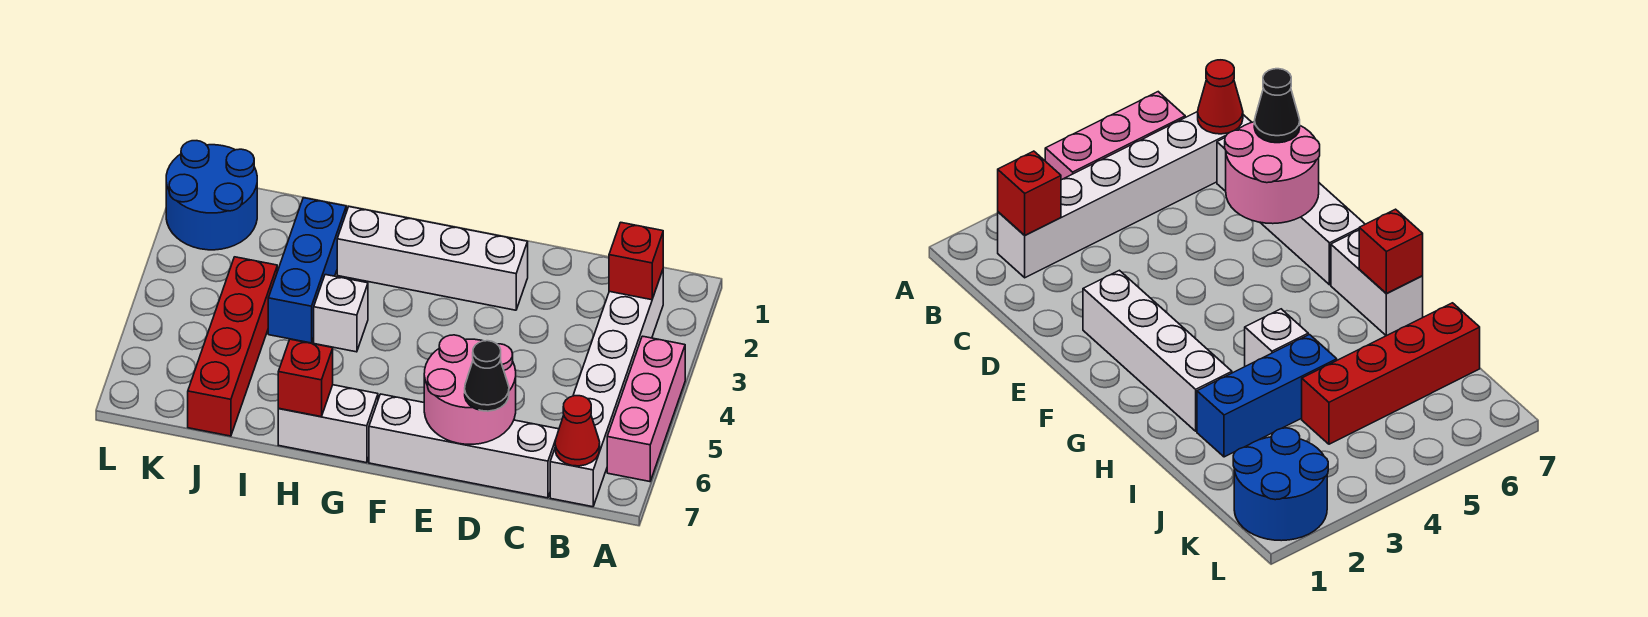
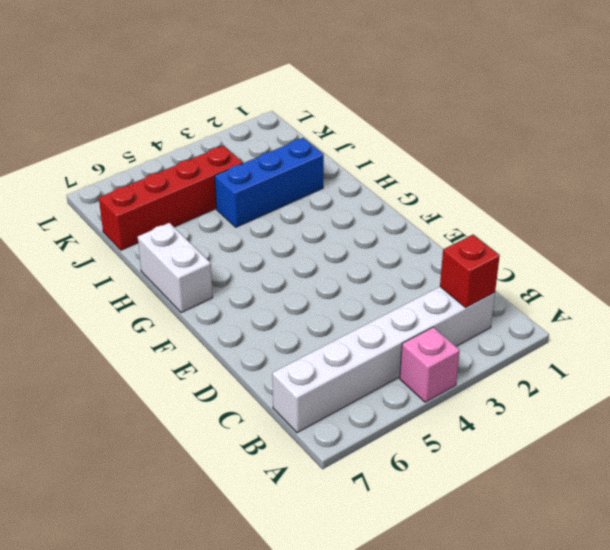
pink brick A4 level 1 -> pink brick A4:A6 level 1
none -> white brick C7:F7 level 1
none -> white brick E2:H2 level 1
none -> white brick H4 level 1

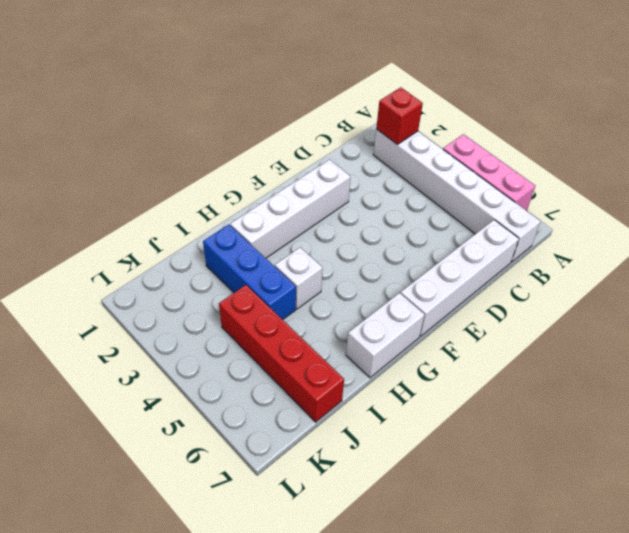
none -> blue round brick K1:L2 level 1
none -> red cone B7 level 2
none -> pink round brick D6:E7 level 2

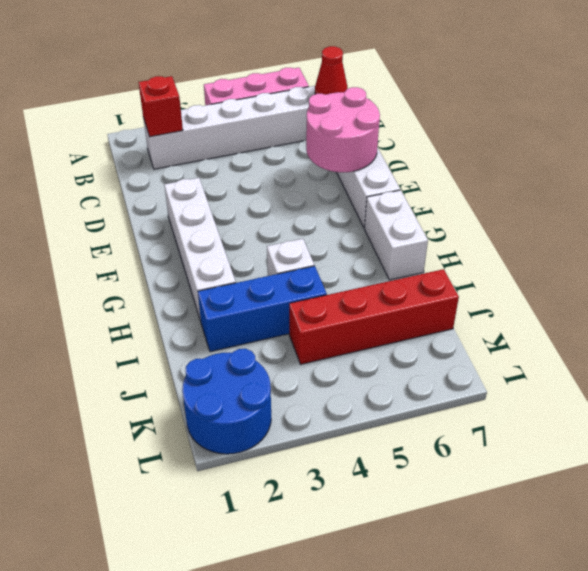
none -> red brick H7 level 2
none -> black cone D7 level 3

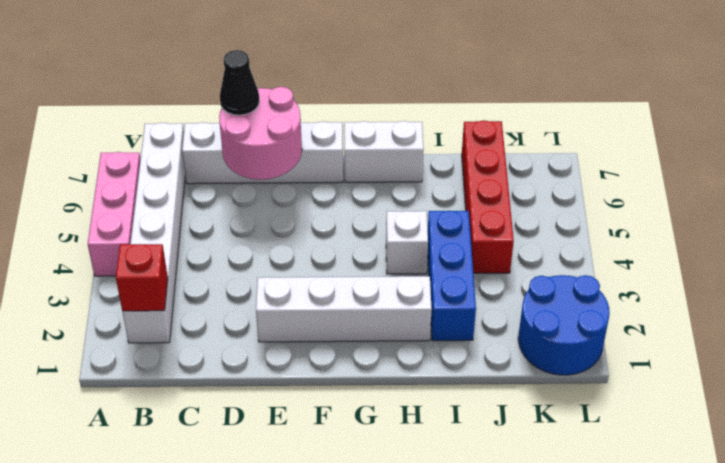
none -> red cone B7 level 2
none -> red brick H7 level 2

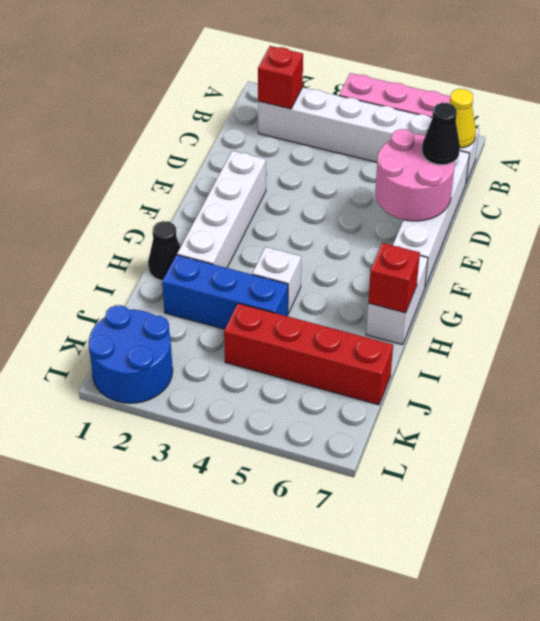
yellow cone B7 level 2 -> red cone B7 level 2
black cone H1 level 1 -> none

